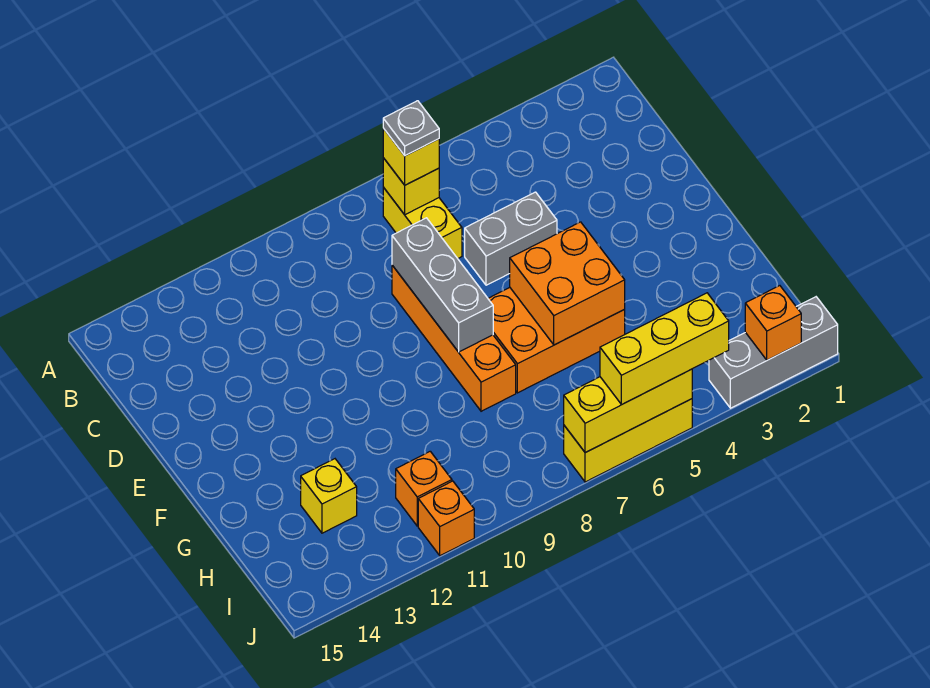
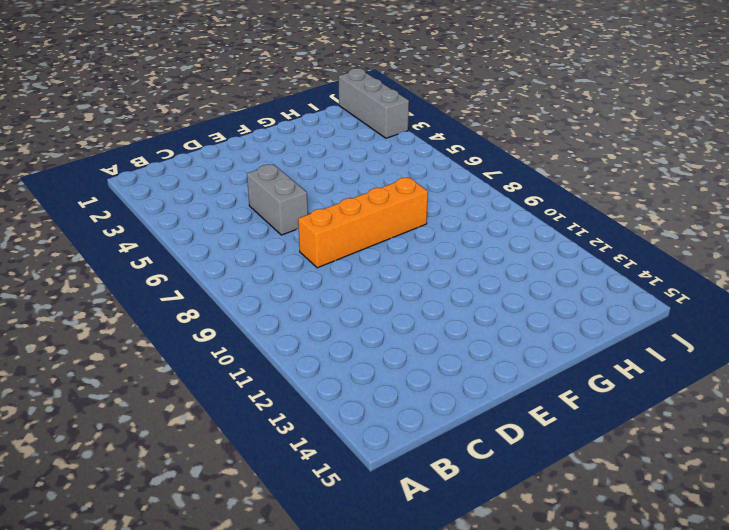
none -> yellow brick B7:C7 level 1
none -> orange brick F5:G7 level 1
none -> yellow brick H13 level 1

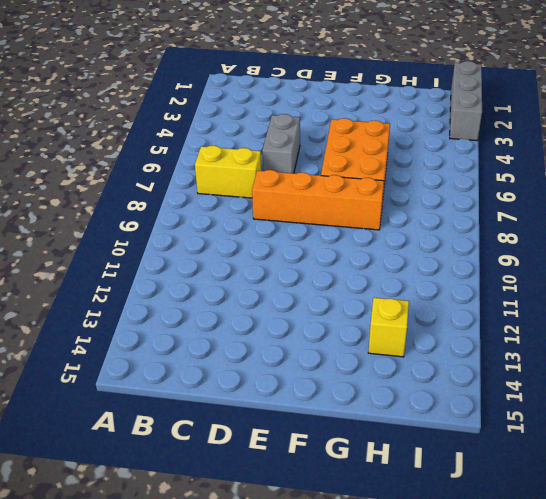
none -> orange brick I11 level 1
none -> yellow brick J5:J7 level 1
none -> orange brick J11 level 1

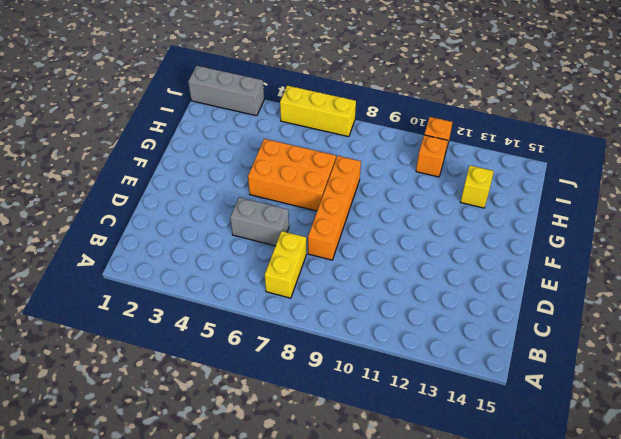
none -> yellow brick B7 level 2
none -> grey brick D8:F8 level 2
none -> orange brick F5:G6 level 2

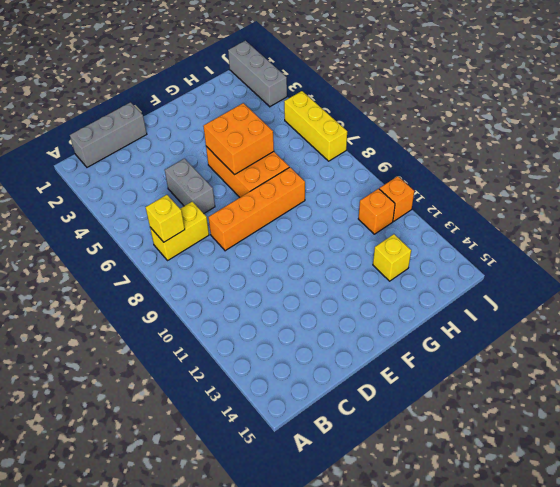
grey brick B1:D1 level 1 -> grey brick D8:F8 level 2
none -> orange brick J2 level 2
none -> yellow brick J5:J7 level 2
none -> yellow brick B7 level 3

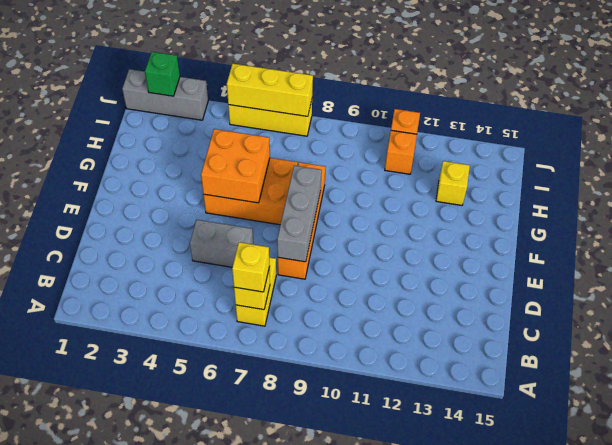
green brick J2 level 2 -> orange brick J2 level 2
none -> yellow brick J4:J6 level 3
none -> grey plate B7 level 4

